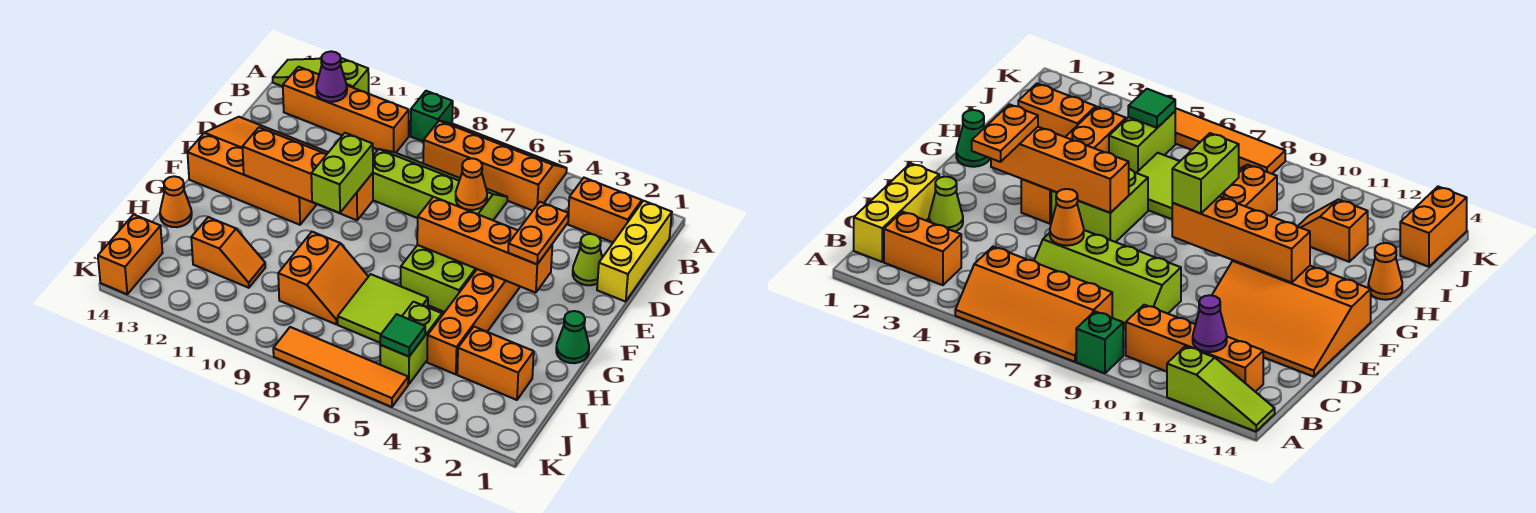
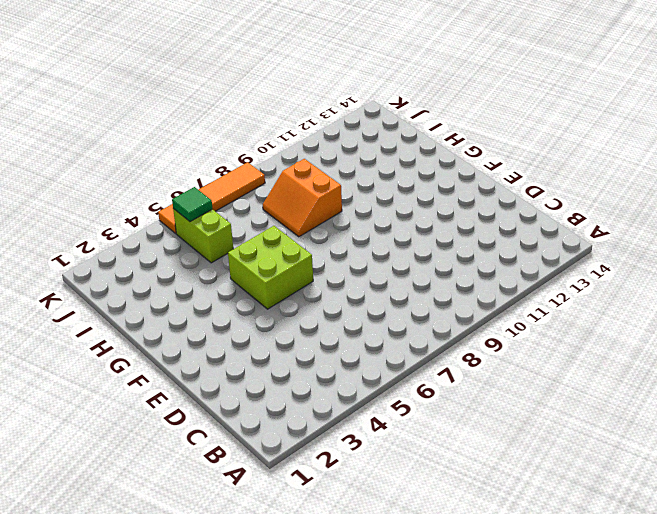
none -> orange slope A5:B8 level 1 top B
none -> green brick A9 level 1
none -> lime slope A12:A14 level 1 top 12

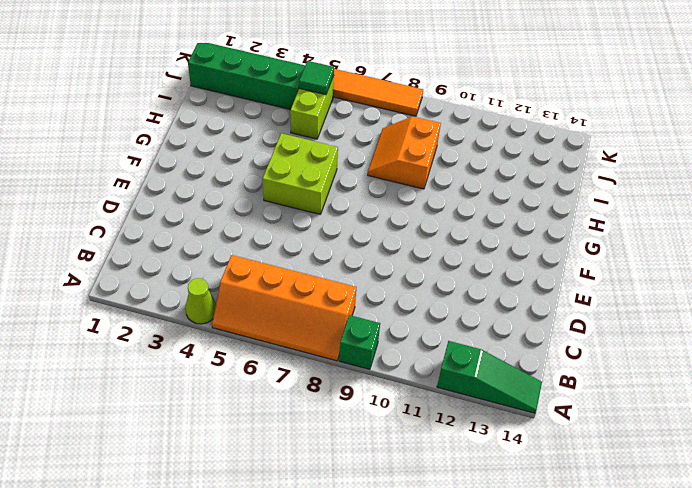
lime cone A4 level 1 -> lime cone D2 level 1
green slope A12:A14 level 1 top 12 -> lime slope A12:A14 level 1 top 12
green slope J1:K4 level 1 top J -> none
none -> yellow brick B1:D1 level 1
none -> orange brick B2:B3 level 1
none -> orange brick B10:B13 level 1

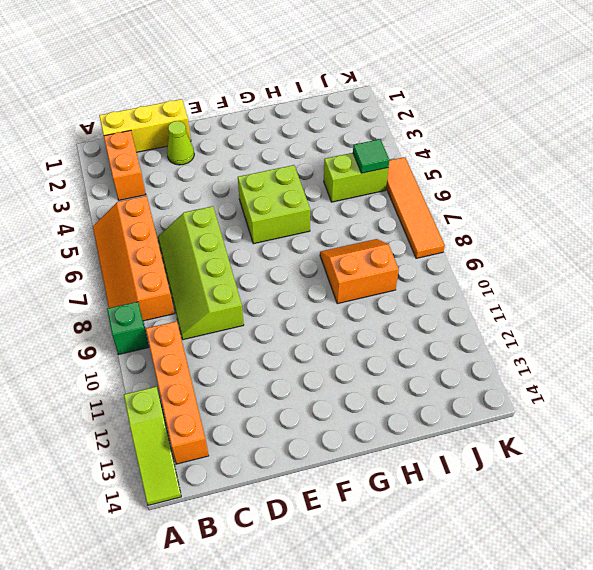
none -> orange slope D11:F14 level 1 top F
none -> orange brick F4:I4 level 1
none -> green cone G1 level 1

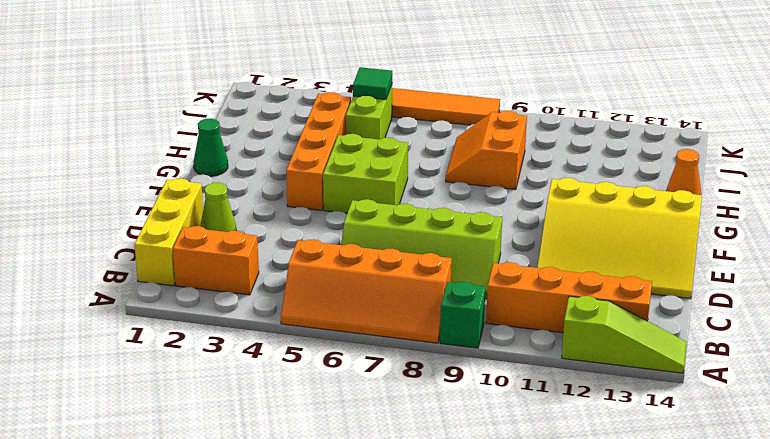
yellow slope D11:F14 level 1 top F -> orange slope D11:F14 level 1 top F
none -> lime tile H6:I7 level 1
none -> orange brick I2:I3 level 1
none -> orange slope I11:I12 level 1 top 12

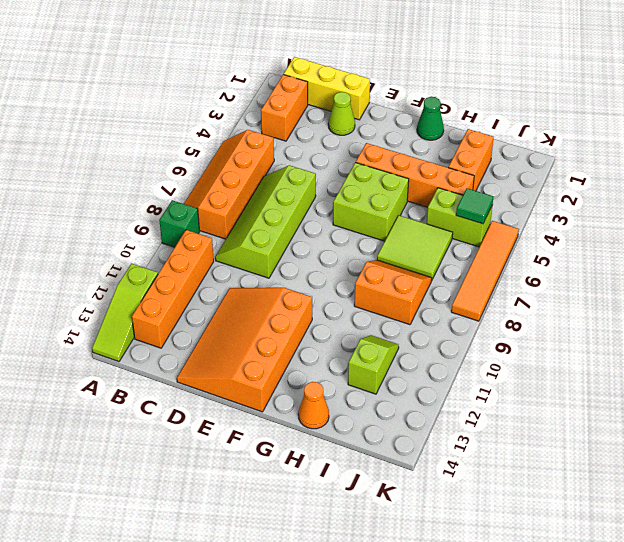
lime slope I11:I12 level 1 top 12 -> orange slope I11:I12 level 1 top 12
none -> orange brick J14:K14 level 1
none -> purple cone B12 level 2
none -> orange cone D6 level 2

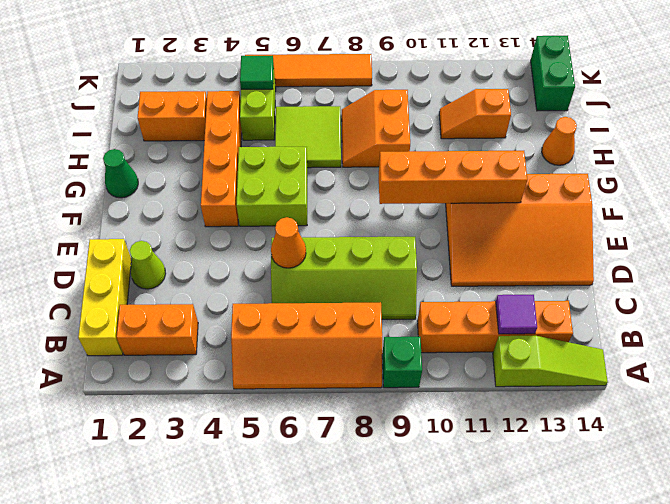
purple tile B12 level 2 -> purple cone B12 level 2
green brick J14:K14 level 1 -> orange brick J14:K14 level 1
none -> orange brick F3:F6 level 2
none -> orange plate E3:F3 level 3
none -> lime brick F9:G9 level 3

